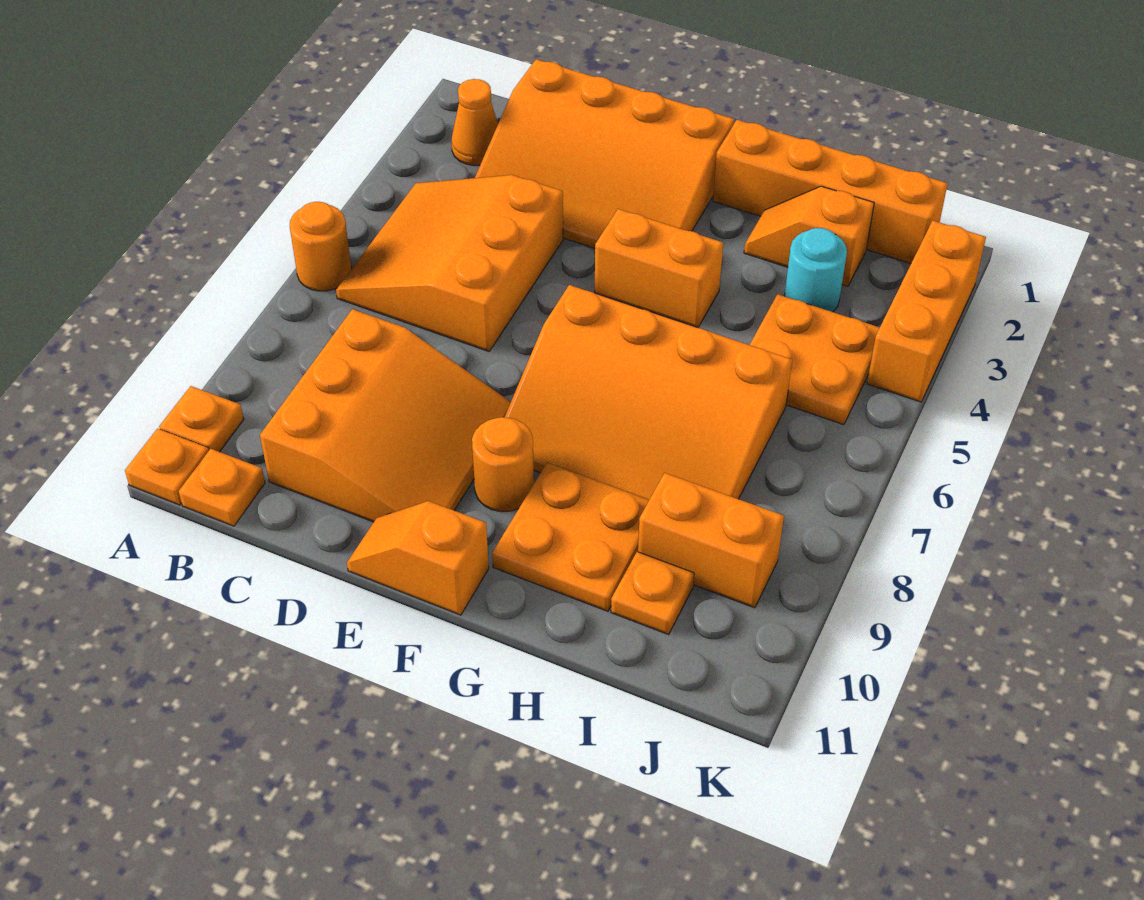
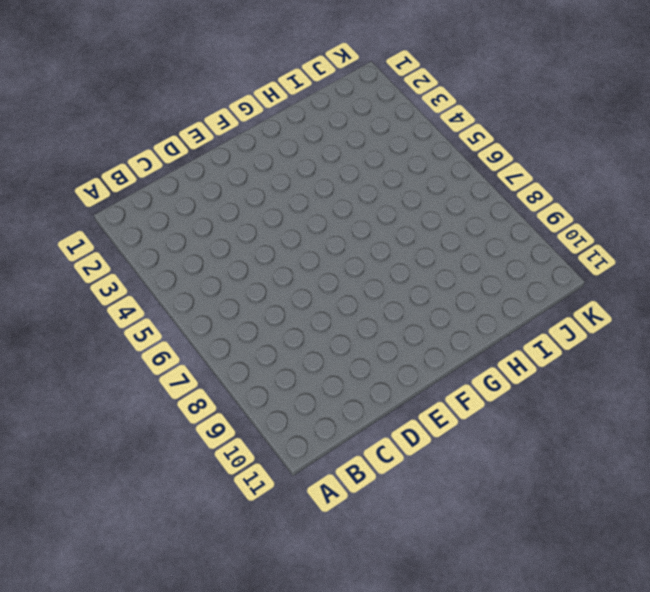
none -> orange round brick A6 level 1
none -> orange plate A10 level 1
none -> orange plate A11 level 1

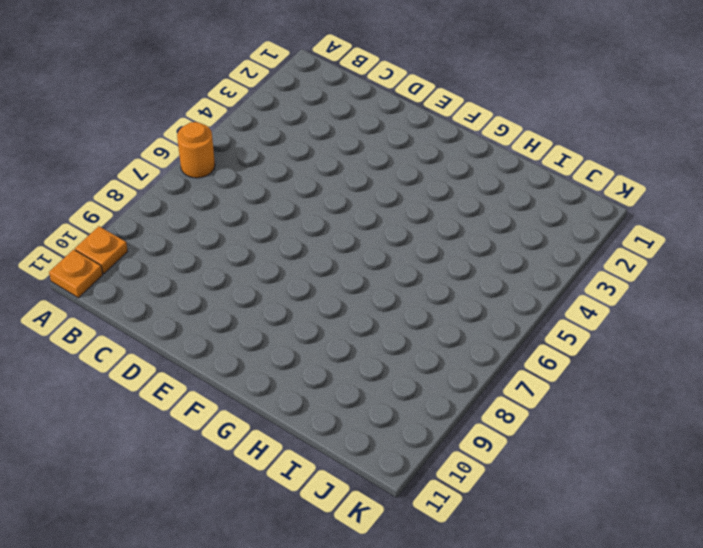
none -> orange cone B2 level 1
none -> orange slope B4:D6 level 1 top D
none -> orange plate B11 level 1

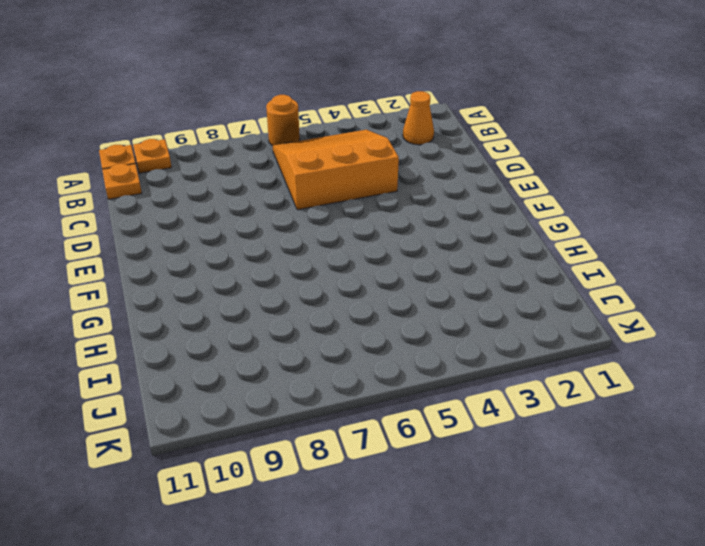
none -> orange slope C1:F3 level 1 top 1
none -> orange slope C8:E10 level 1 top C
none -> orange slope E11:F11 level 1 top F

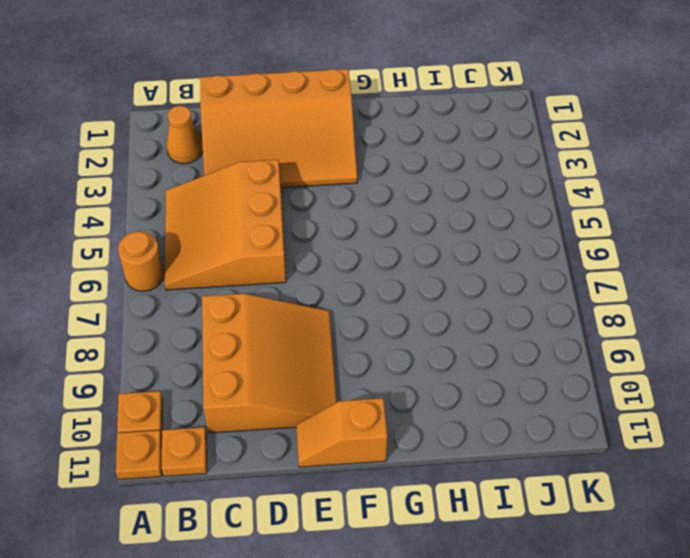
none -> orange brick F4:G4 level 1
none -> orange slope F6:I8 level 1 top 6
none -> orange round brick F9 level 1

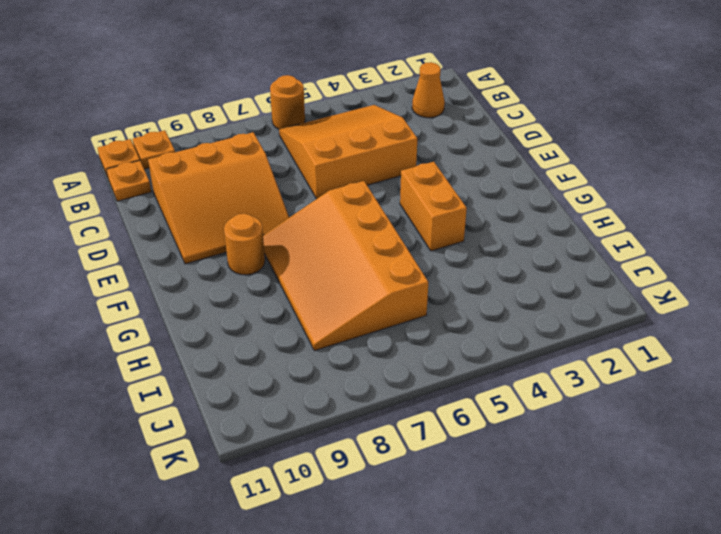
none -> orange slope C1:F3 level 1 top 1
none -> orange slope E11:F11 level 1 top F
none -> orange brick G1:J1 level 1

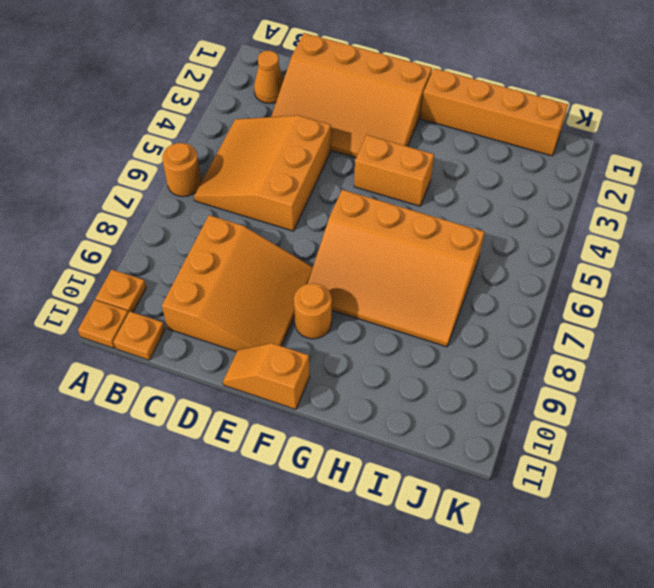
none -> orange plate G9:H10 level 1
none -> orange slope H2:I2 level 1 top I
none -> cyan round brick I3 level 1

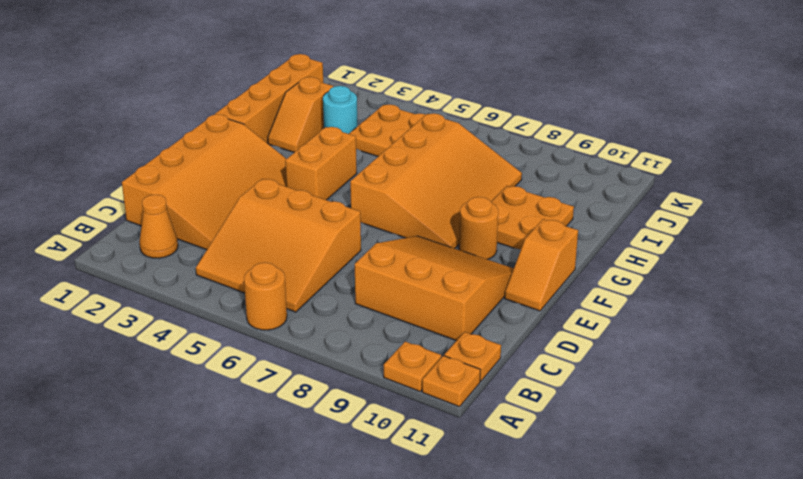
none -> orange brick I9:J9 level 1
none -> orange plate I10 level 1
none -> orange brick K2:K4 level 1

